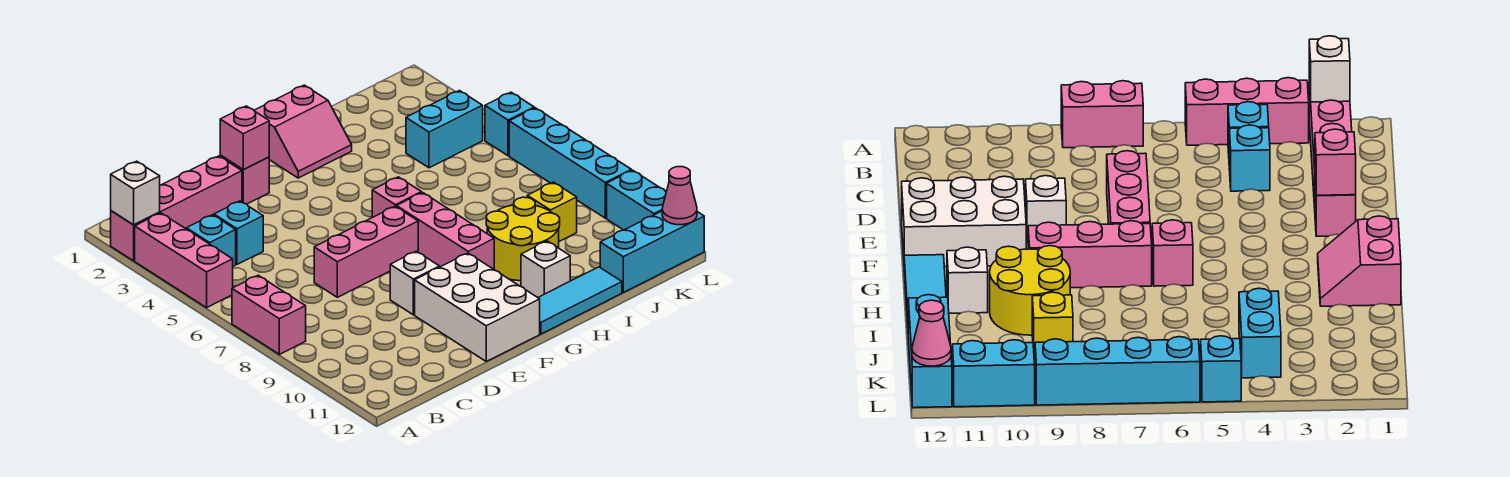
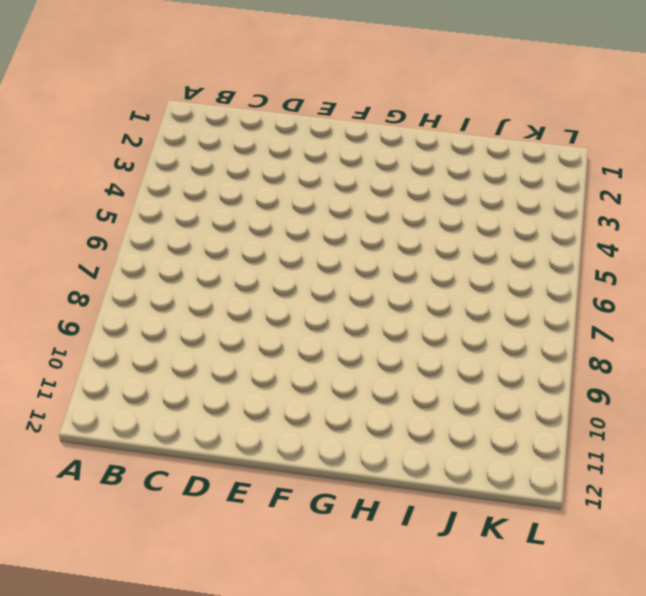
none -> pink brick A2:D2 level 1
none -> pink brick A3:A5 level 1
none -> pink brick A7:A8 level 1

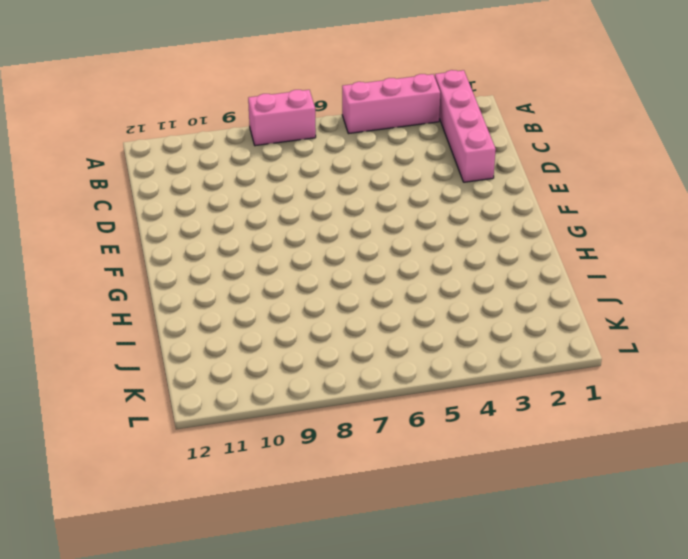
none -> cyan brick B4 level 1
none -> cyan brick C4 level 1
none -> pink brick D7:F7 level 1

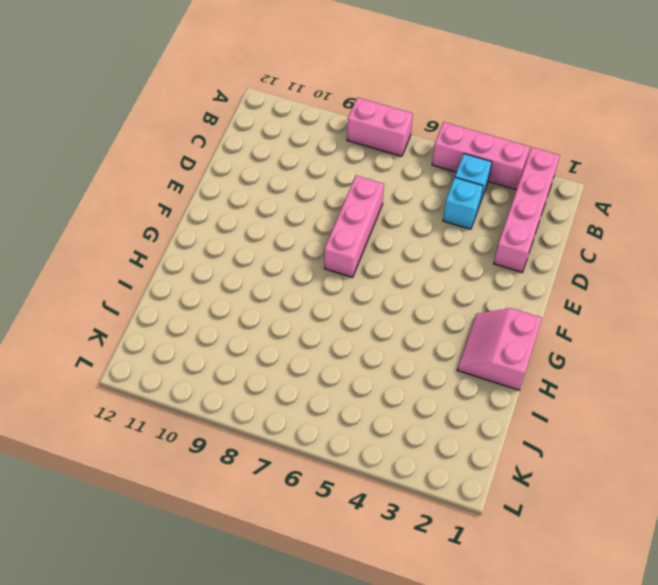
none -> pink brick E2 level 1
none -> white brick E9 level 1
none -> white brick E10:F12 level 1

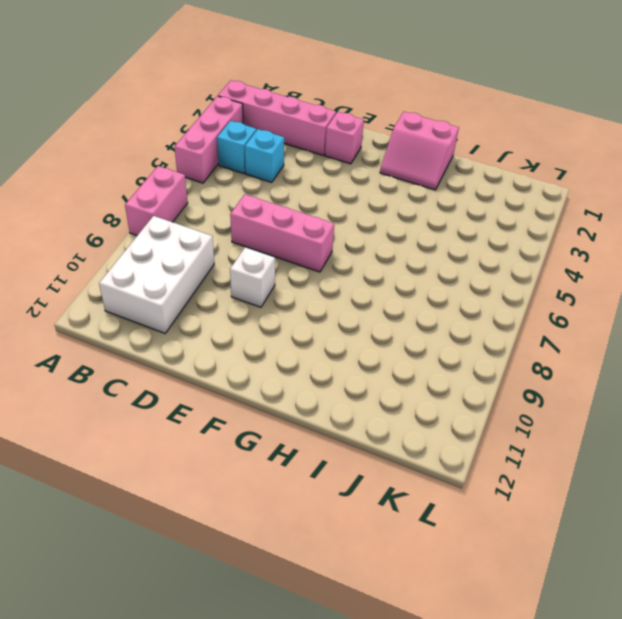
white brick B9:C11 level 1 -> white brick E10:F12 level 1
none -> pink brick G6 level 1
none -> pink brick G7:G9 level 1
none -> cyan tile G12:I12 level 1

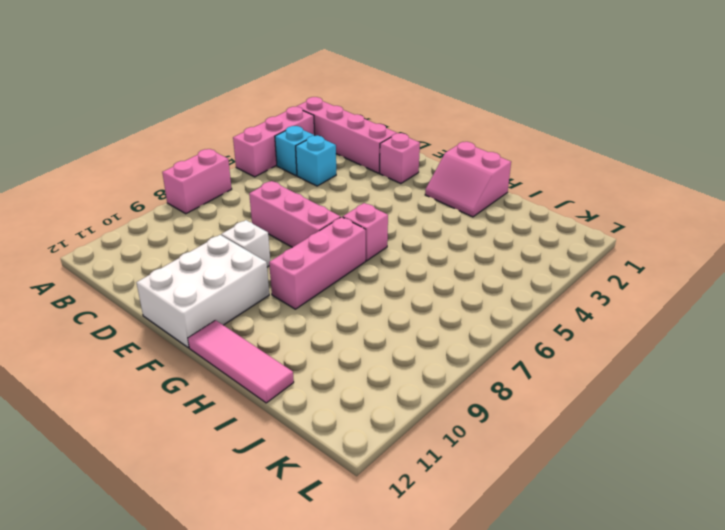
pink tile G12:I12 level 1 -> cyan tile G12:I12 level 1
none -> yellow round brick H9:I10 level 1
none -> white brick H11 level 1
none -> cyan brick J4:K4 level 1

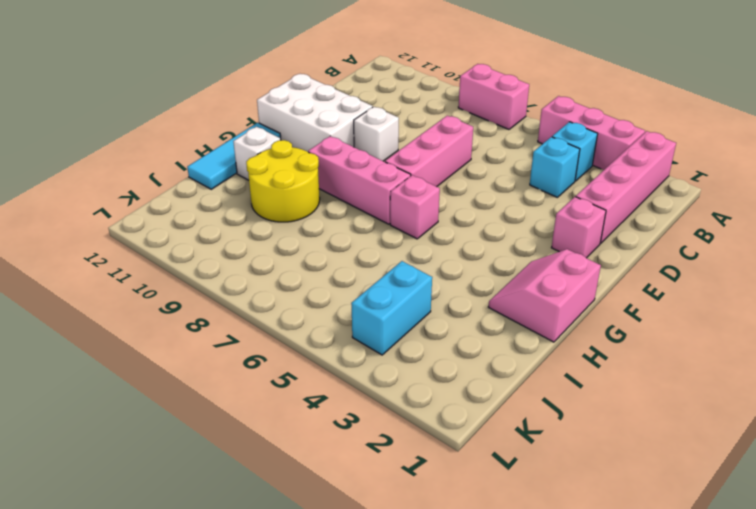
none -> yellow brick J9 level 1
none -> cyan brick J12:L12 level 1
none -> cyan brick L5 level 1

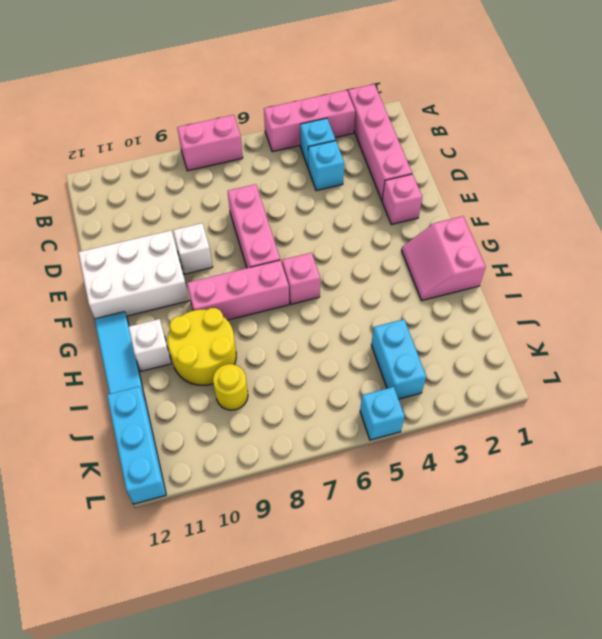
yellow round brick J9 level 1 -> yellow brick J9 level 1
none -> cyan brick L6:L9 level 1
none -> cyan brick L10:L11 level 1
none -> white brick A2 level 2

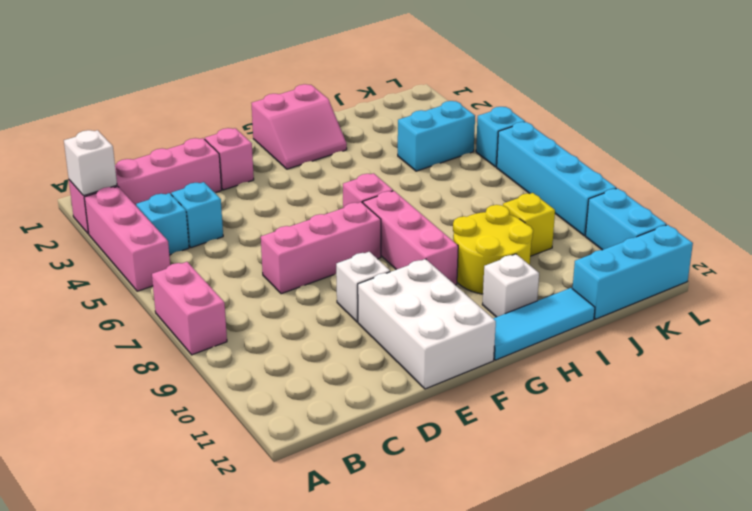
none -> pink brick E2 level 2
none -> pink cone L12 level 2

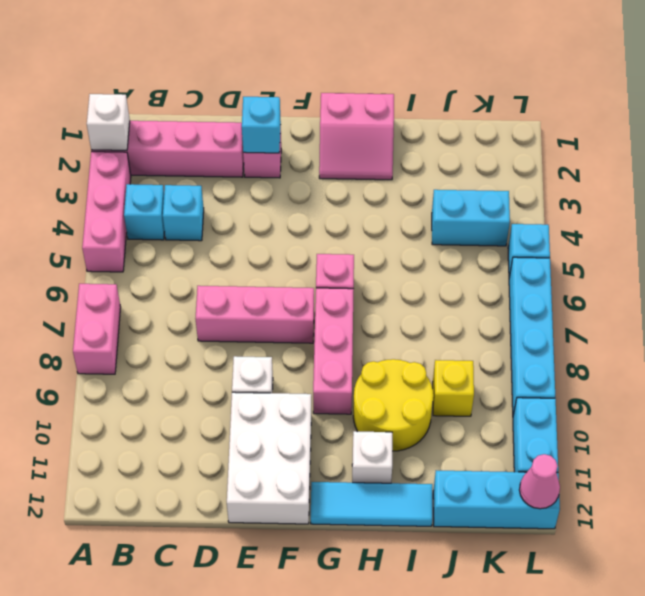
cyan brick E2 level 2 -> pink brick E2 level 2

